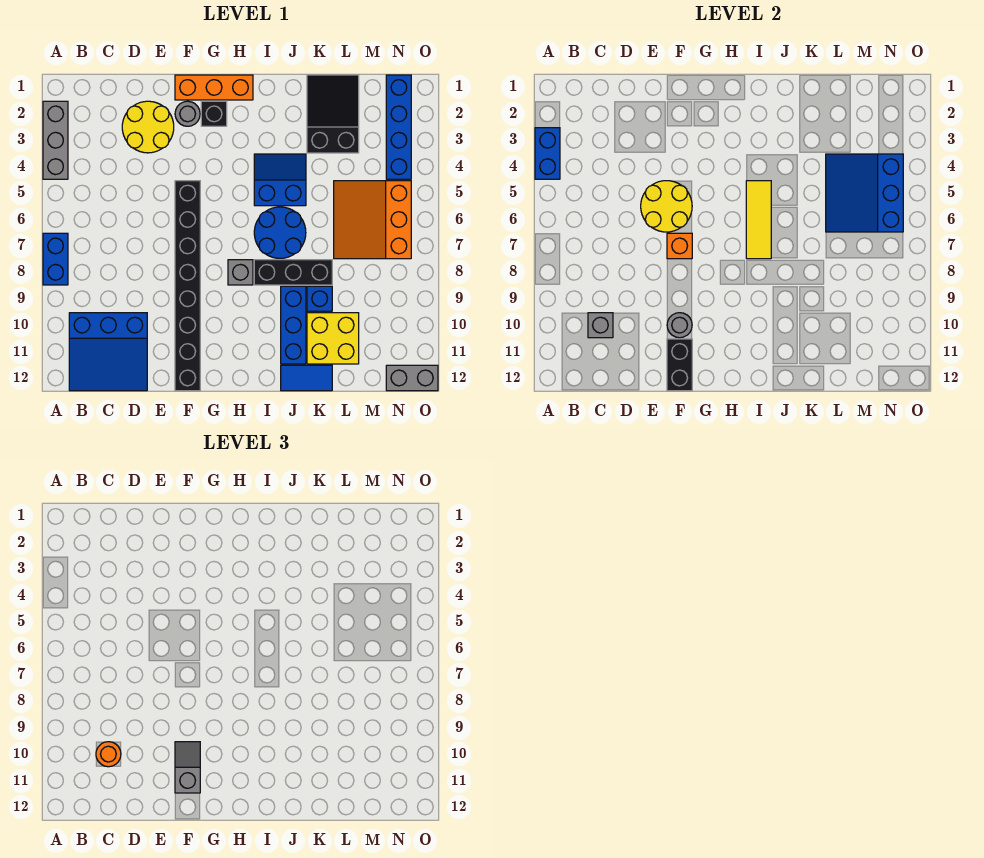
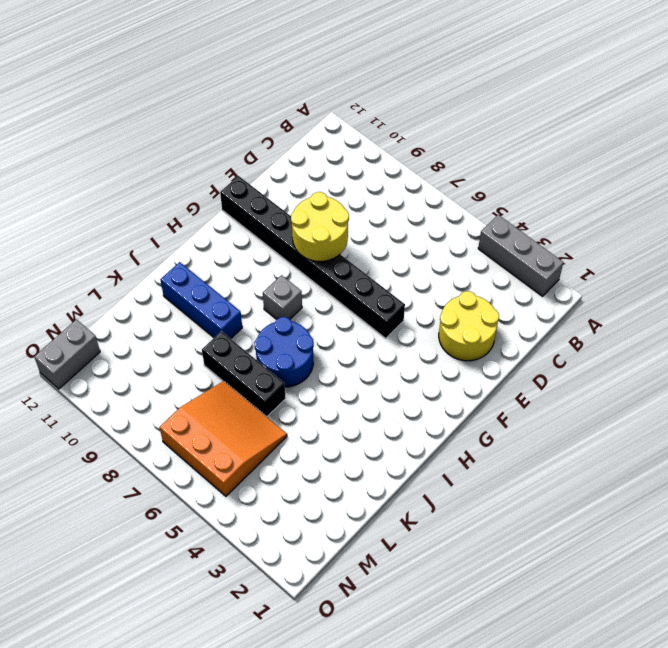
yellow round brick E8:F9 level 2 -> yellow round brick E5:F6 level 2
black brick K6:K8 level 1 -> black brick I8:K8 level 1
none -> blue brick A7:A8 level 1
none -> blue slope B10:D12 level 1 top 10
none -> orange brick F1:H1 level 1
none -> grey round brick F2 level 1

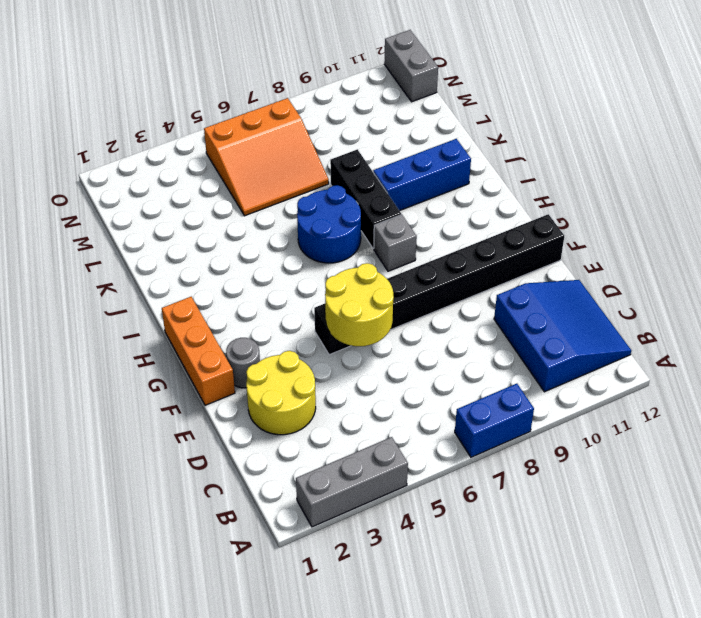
none -> black brick G2 level 1
none -> blue slope I4:J5 level 1 top 5
none -> blue tile J12:K12 level 1
none -> black slope K1:L3 level 1 top 3

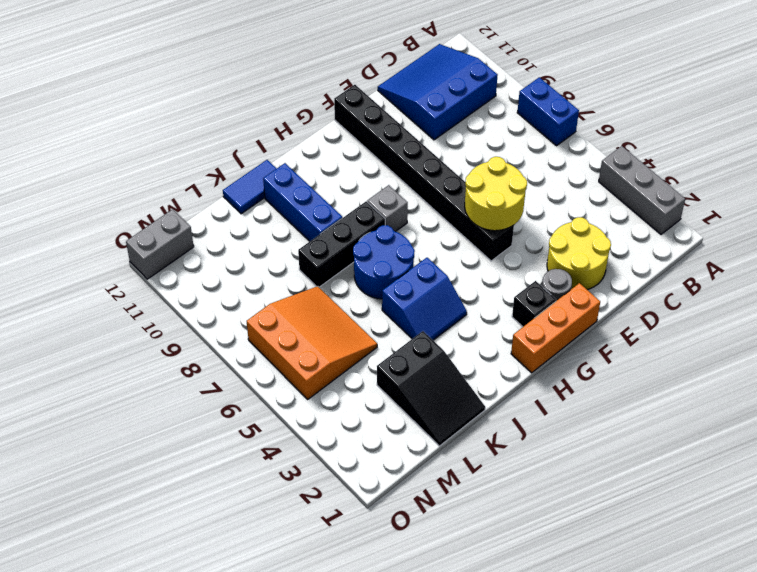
none -> blue brick K9 level 1
none -> yellow brick K10:L11 level 1
none -> blue brick N1:N4 level 1
none -> blue brick A3:A4 level 2

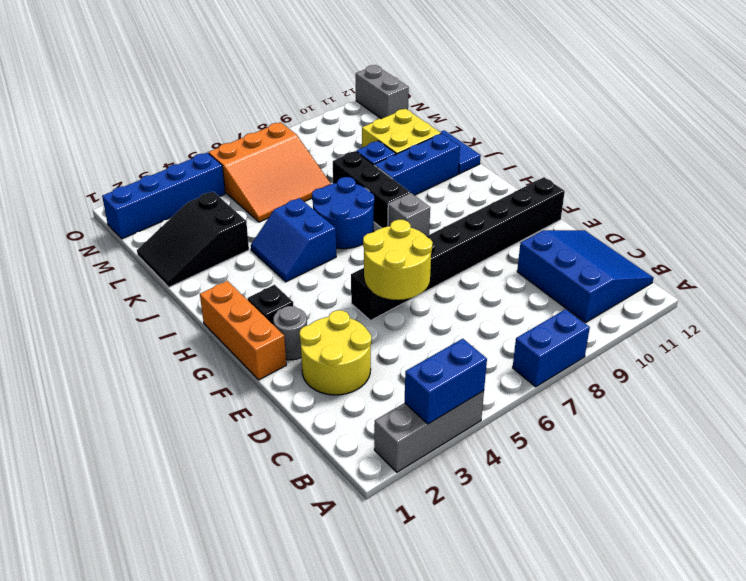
none -> grey brick C10 level 2
none -> orange brick F7 level 2
none -> grey round brick F10 level 2
none -> black brick F11:F12 level 2

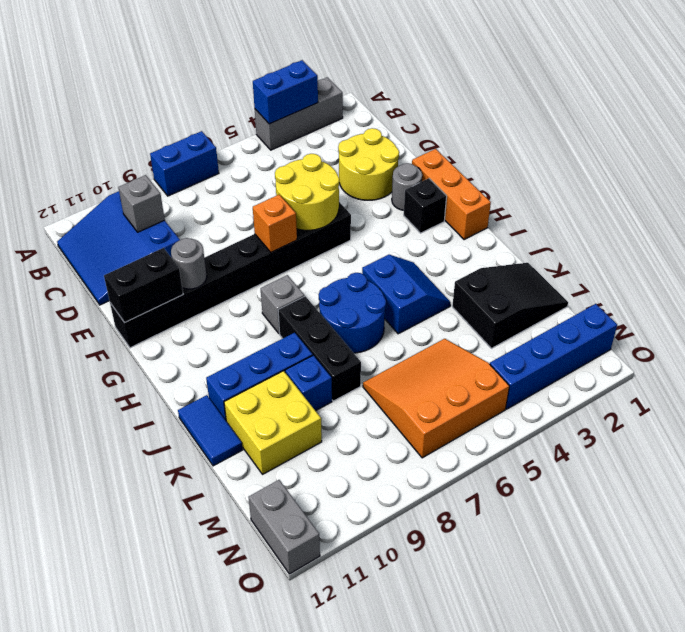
none -> yellow tile I5:I7 level 2
none -> blue slope L4:N6 level 2 top N
none -> orange round brick C10 level 3
none -> grey slope F10:F11 level 3 top 11

